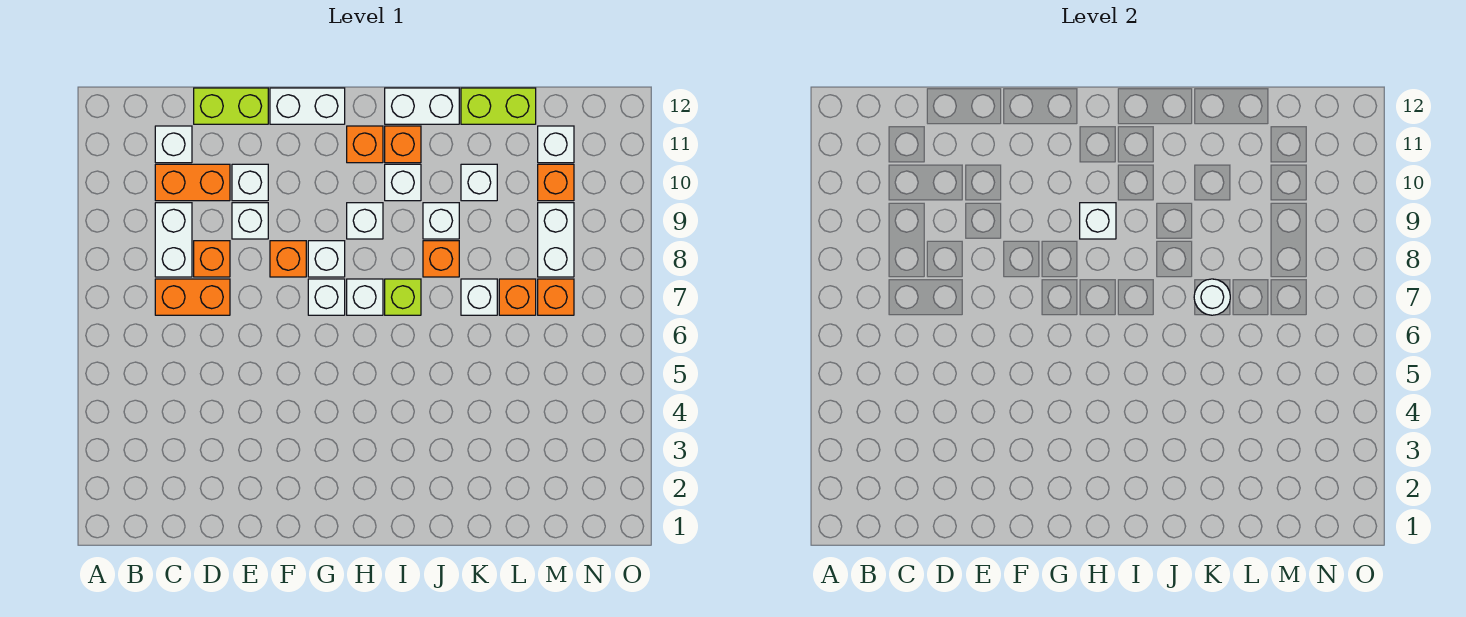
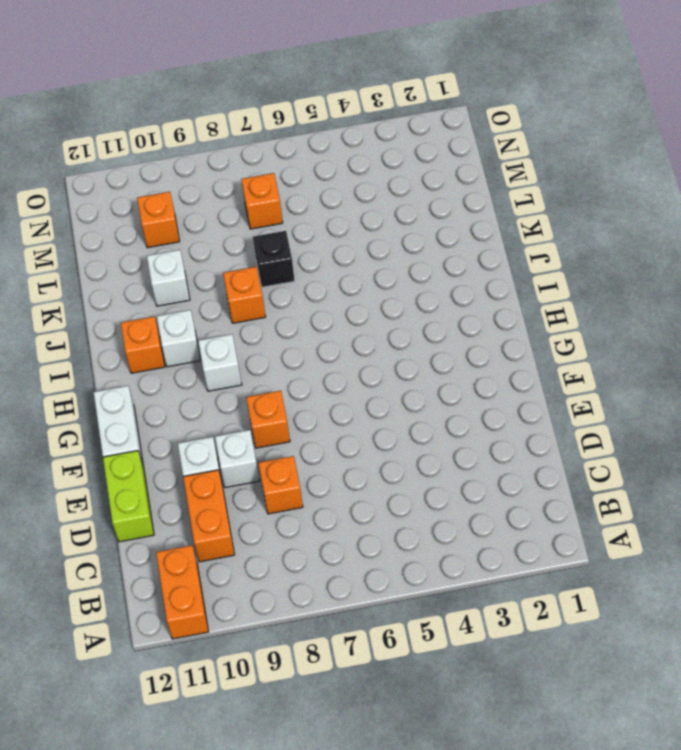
orange brick A11:B11 level 1 -> orange brick C7:D7 level 1
black brick K7 level 1 -> white brick K7 level 1
none -> white brick C8:C9 level 1
none -> white brick C11 level 1
none -> white brick G7 level 1
none -> white brick G8 level 1

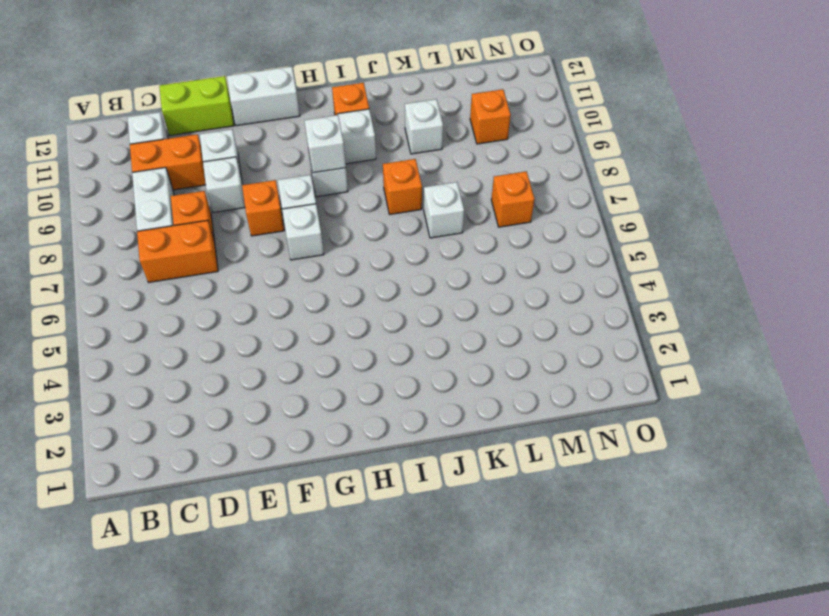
none -> white brick H7 level 1
none -> orange brick H11 level 1
none -> lime brick I7 level 1
none -> white brick I12:J12 level 1

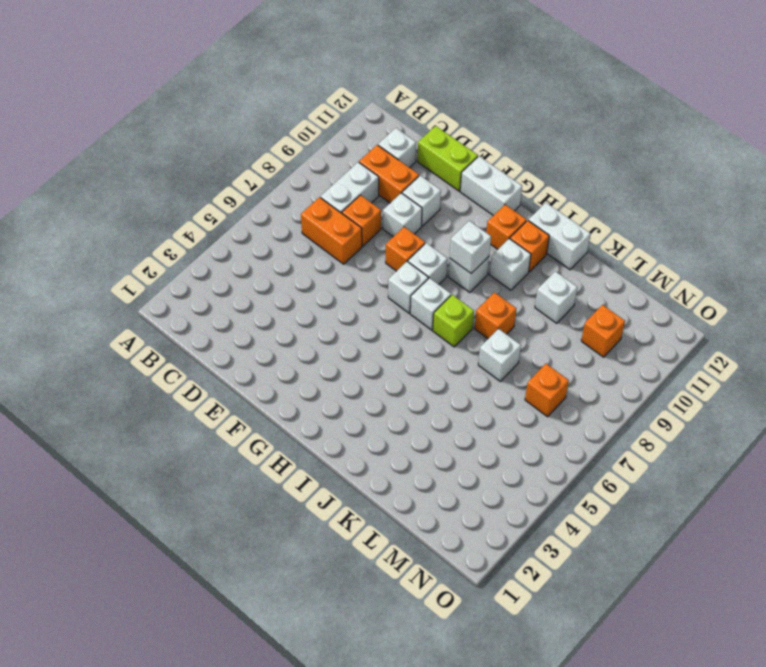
none -> white brick J9 level 1
none -> lime brick K12:L12 level 1
none -> orange brick L7 level 1
none -> white brick M8:M9 level 1

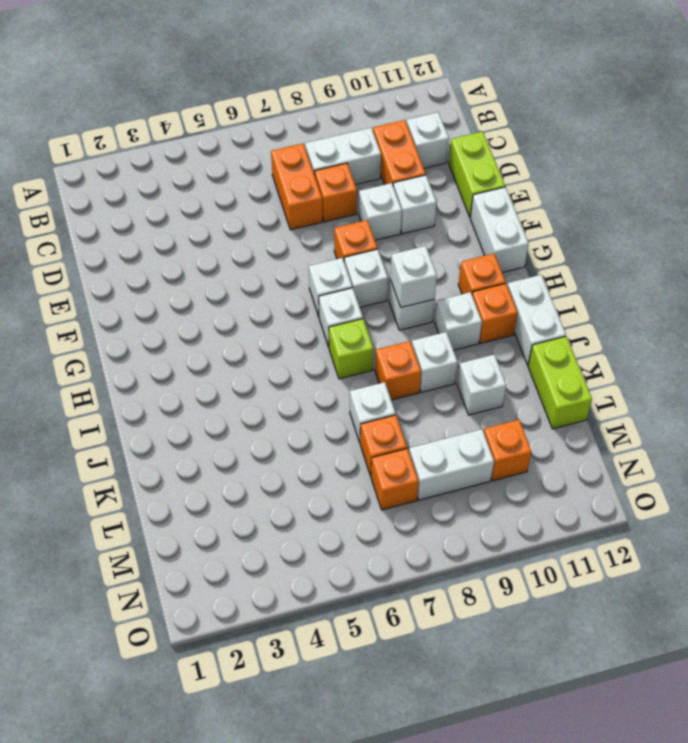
none -> white brick M11 level 1
none -> white round brick K7 level 2

